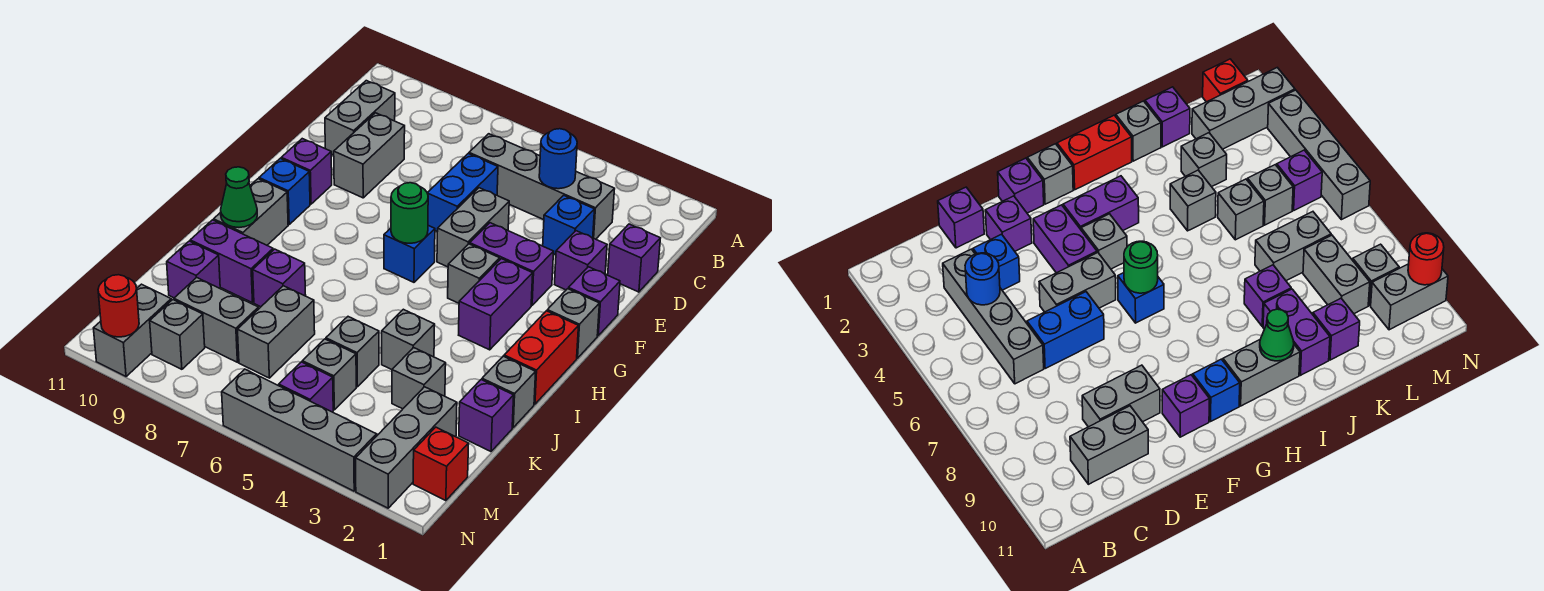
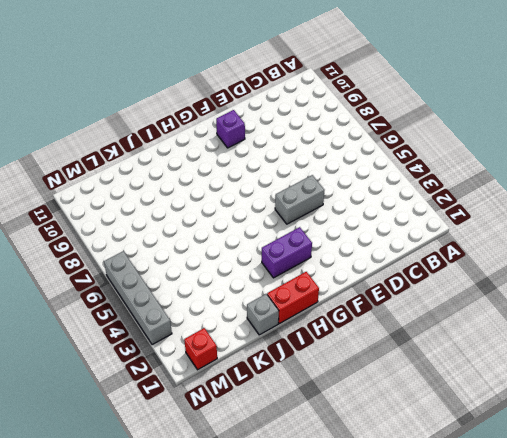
none -> grey brick C3:C6 level 1
none -> grey brick C10:D10 level 1
none -> purple brick D1 level 1
none -> blue brick D3 level 1

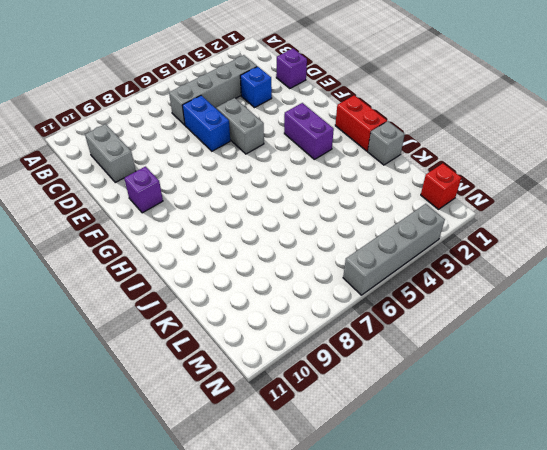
none -> grey brick D9:E9 level 1
none -> purple brick E2 level 1
none -> purple brick F1 level 1
none -> purple brick F3:F4 level 1

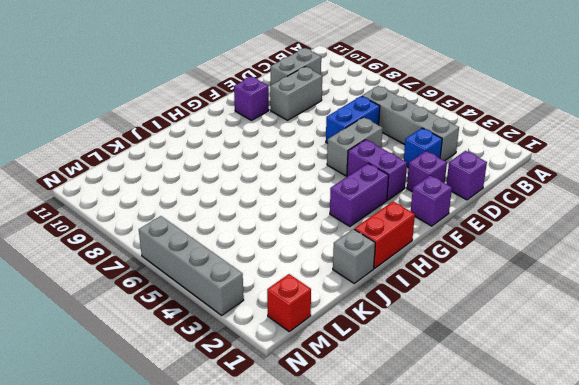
none -> grey brick G1 level 1
none -> grey brick G4 level 1
none -> blue brick G6 level 1
none -> blue brick G10 level 1

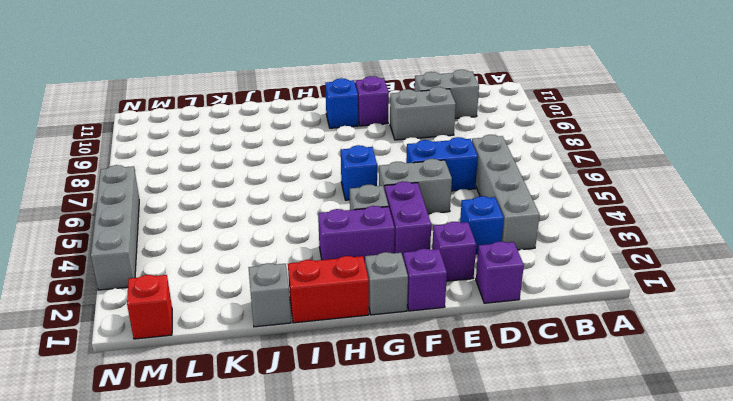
none -> grey brick H10:I10 level 1
none -> grey brick J4 level 1
none -> purple brick J8 level 1
none -> purple brick J9:J10 level 1

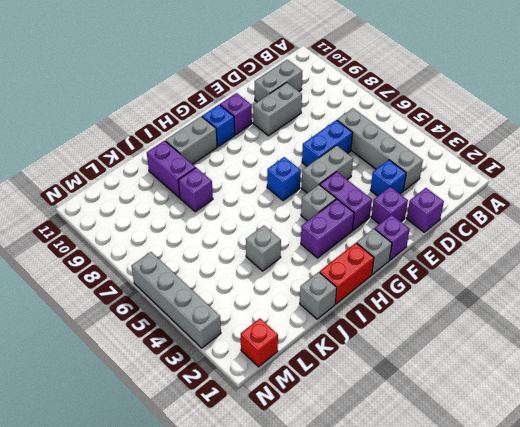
none -> purple brick K1 level 1
none -> grey brick K3 level 1
none -> grey brick K5 level 1
none -> grey brick K7:L7 level 1

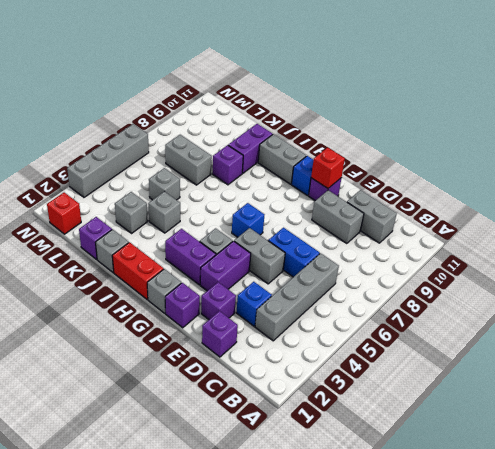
red brick F10 level 2 -> none
none -> purple brick K10 level 1
none -> grey brick L2:N2 level 1
none -> grey brick L5 level 1
none -> grey brick L8:L9 level 1

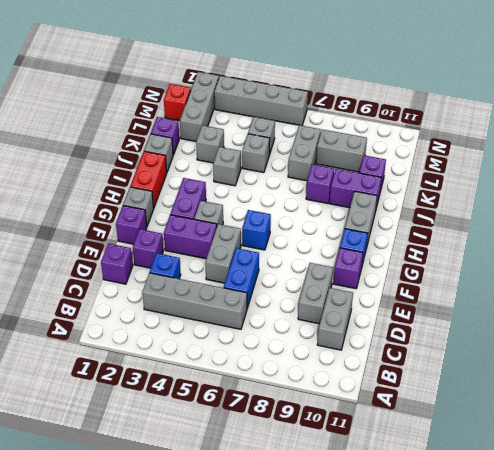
none -> purple brick M5 level 1
none -> grey brick M9 level 1
none -> grey brick M10:N10 level 1
none -> blue round brick C4 level 2

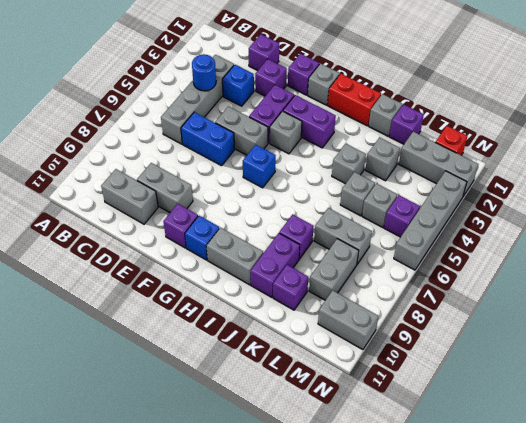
none -> grey brick M9 level 1
none -> green round brick G6 level 2
none -> green cone I10 level 2
none -> red round brick N10 level 2

